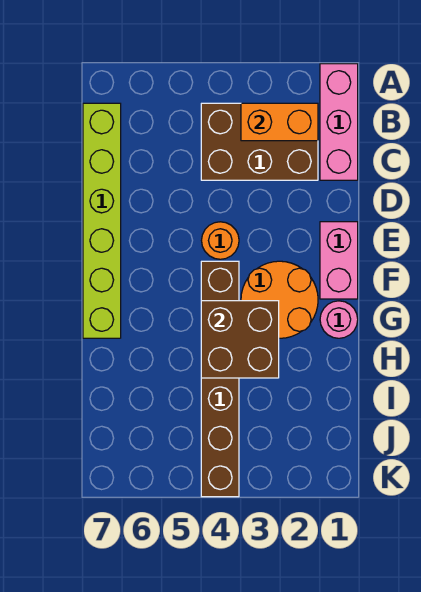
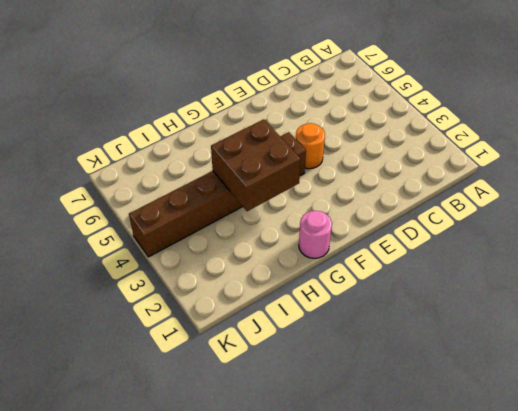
none -> pink brick A1:C1 level 1
none -> brown brick B2:C4 level 1

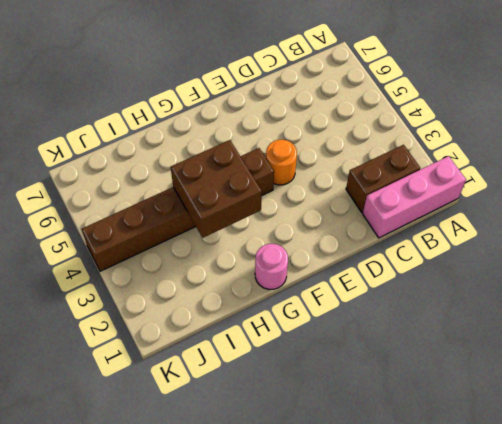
brown brick B2:C2 level 1 -> brown brick B2:C4 level 1
none -> lime brick B7:G7 level 1
none -> pink brick E1:F1 level 1

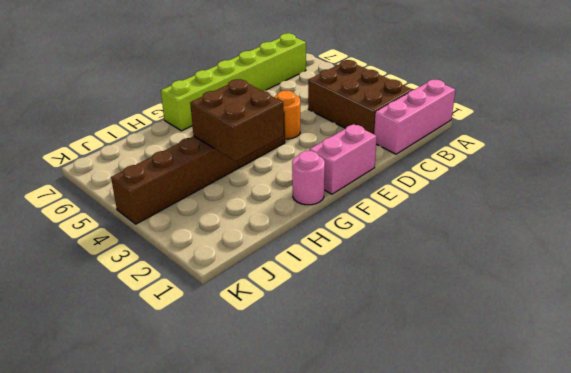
none -> orange round brick F2:G3 level 1
none -> orange brick B2:B3 level 2

